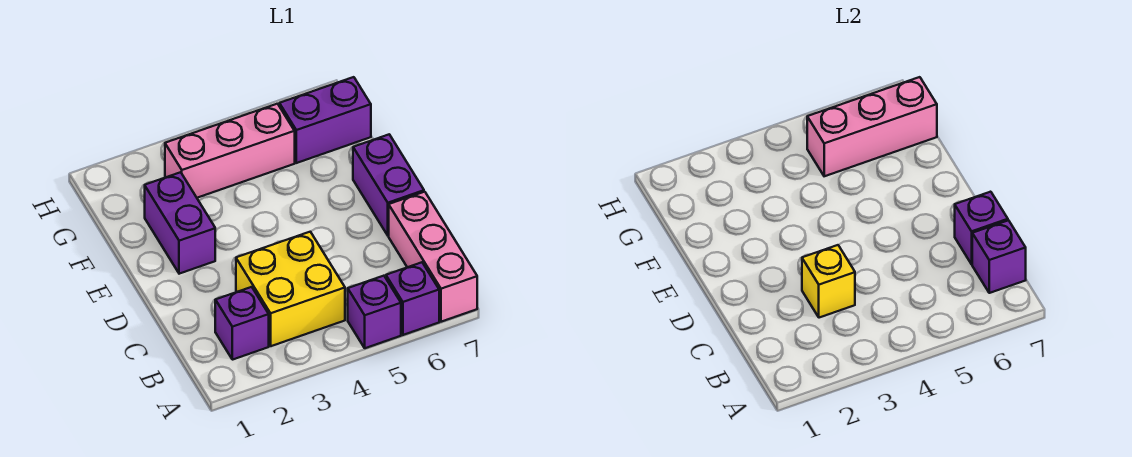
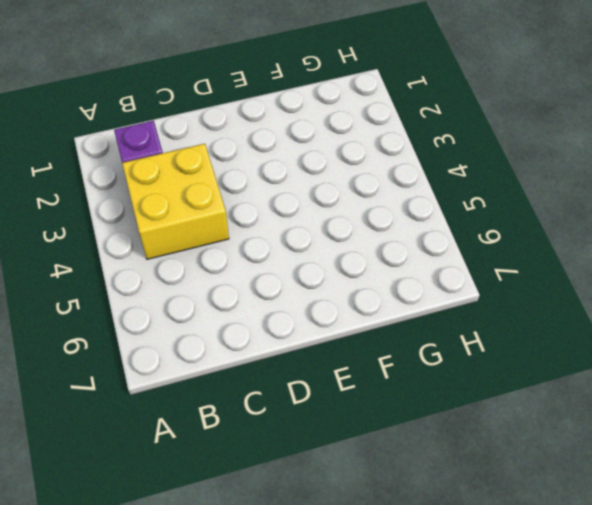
none -> purple brick A5 level 1
none -> purple brick A6 level 1
none -> pink brick A7:C7 level 1

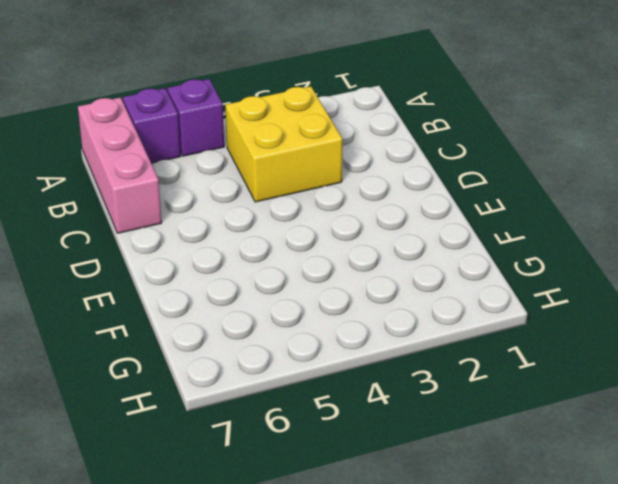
none -> purple brick B2 level 1
none -> purple brick D7:E7 level 1
none -> purple brick E2:F2 level 1

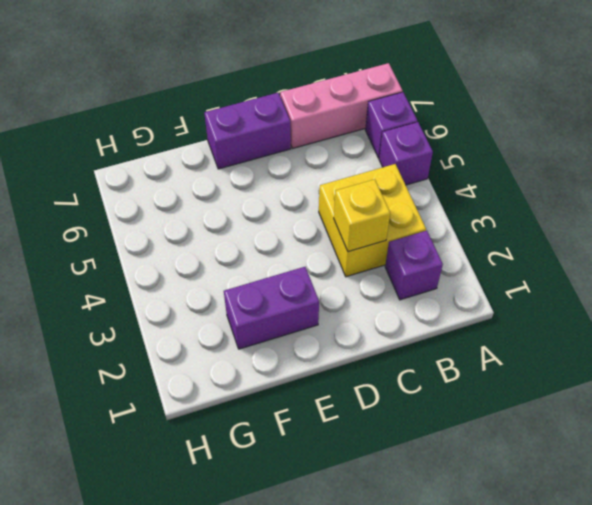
none -> pink brick G3:G5 level 1
none -> purple brick G6:G7 level 1
none -> purple brick B7 level 2

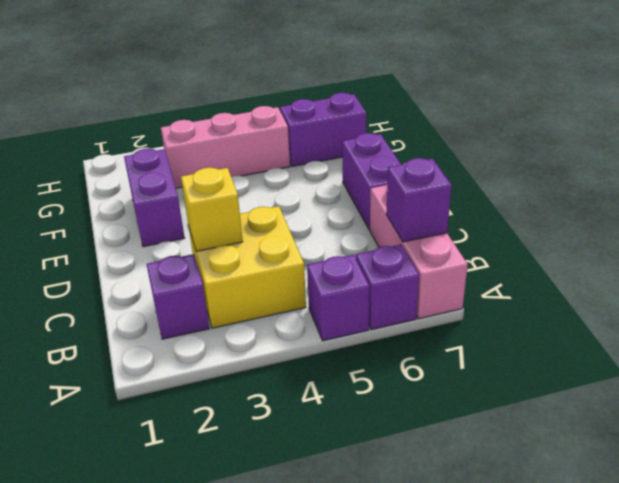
none -> purple brick C7 level 2
none -> pink brick G5:G7 level 2

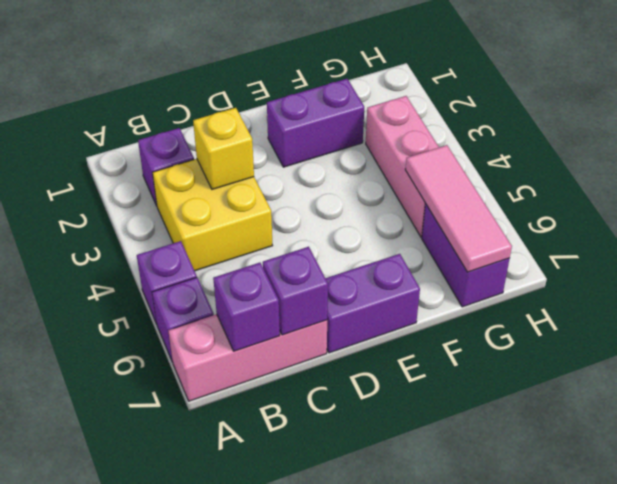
pink tile G5:G7 level 2 -> pink brick G5:G7 level 2

